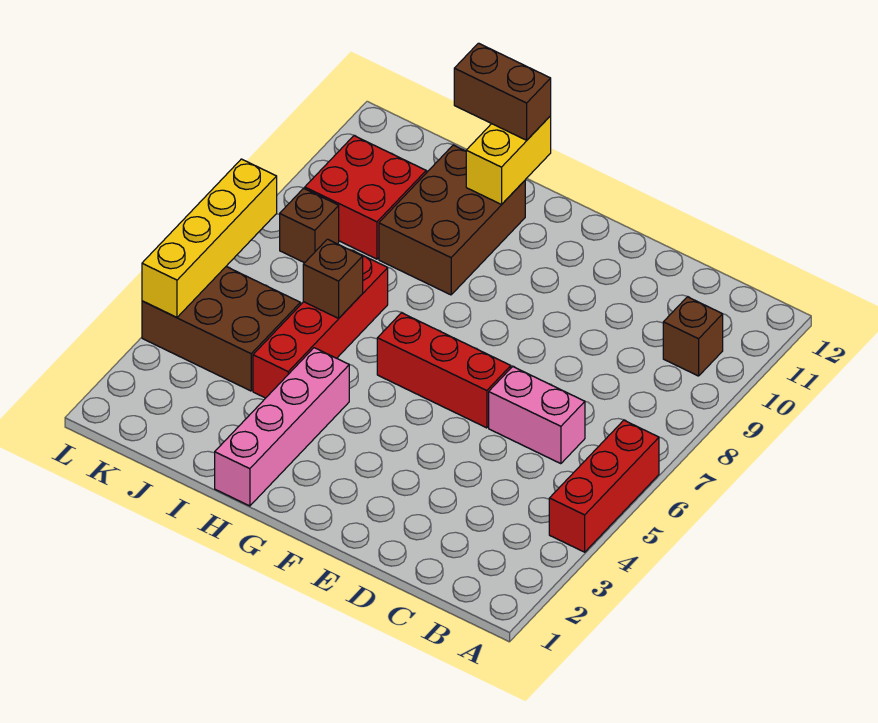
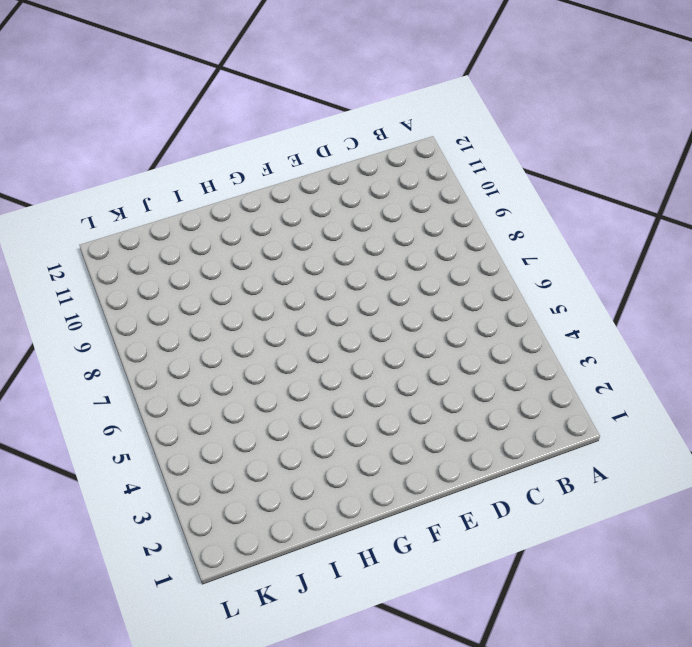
none -> red brick A4:A6 level 1
none -> brown brick B10 level 1
none -> pink brick C6:D6 level 1

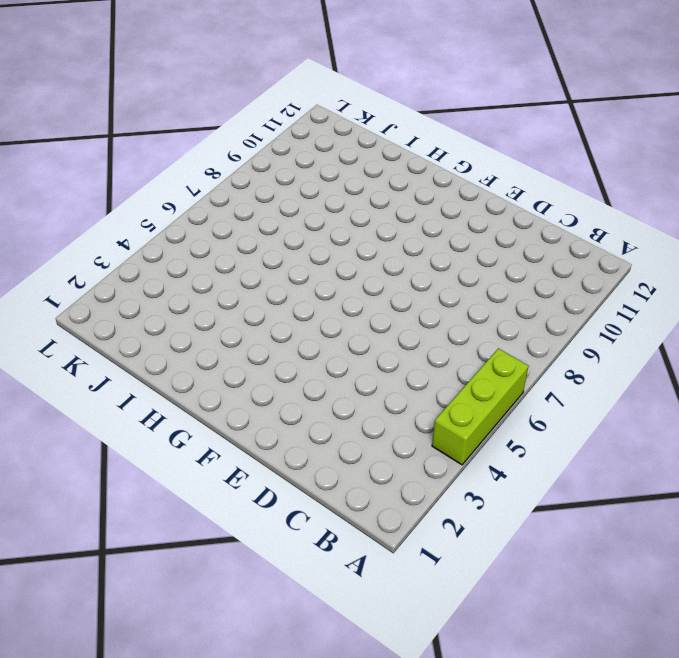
lime brick A4:A6 level 1 -> red brick A4:A6 level 1
none -> brown brick B10 level 1
none -> pink brick C6:D6 level 1
none -> red brick E6:G6 level 1

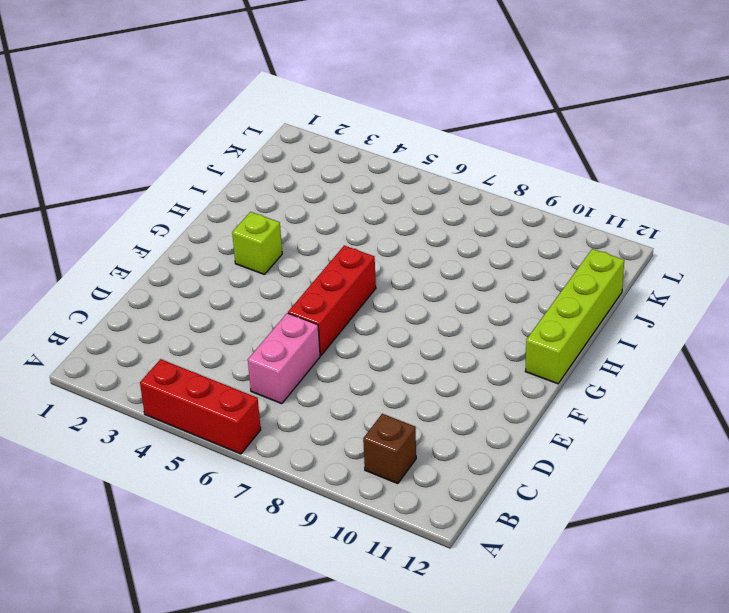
lime brick G3 level 1 -> none
lime brick G12:J12 level 1 -> none
none -> pink brick H1:H4 level 1
none -> brown brick H9:I11 level 1
none -> red brick I4:I7 level 1

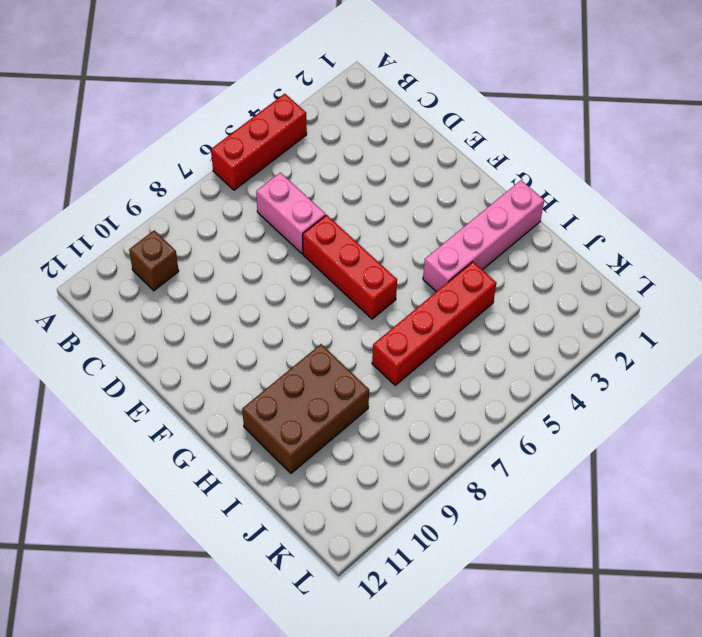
none -> brown brick J4:L5 level 1
none -> red brick J9:K10 level 1
none -> brown brick K8 level 1

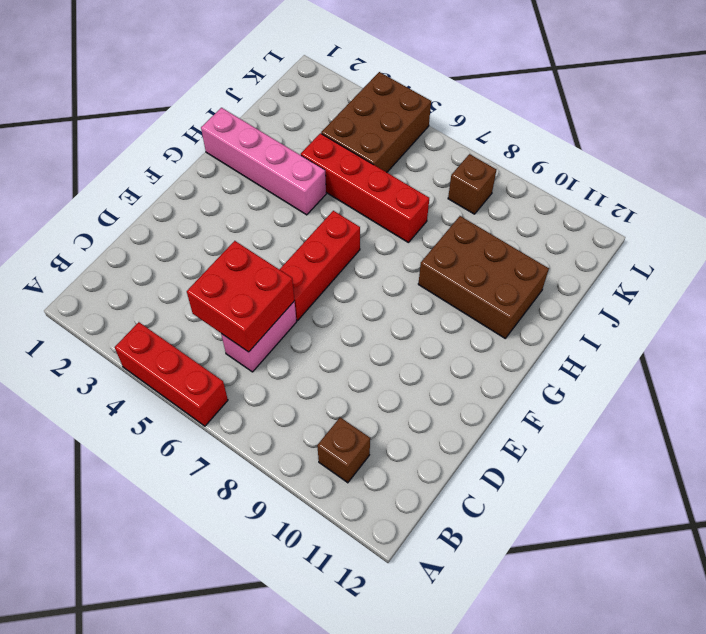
red brick C5:D6 level 2 -> red brick J9:K10 level 1
none -> yellow brick H11:H12 level 2
none -> brown brick I6 level 2
none -> yellow brick L4:L7 level 2

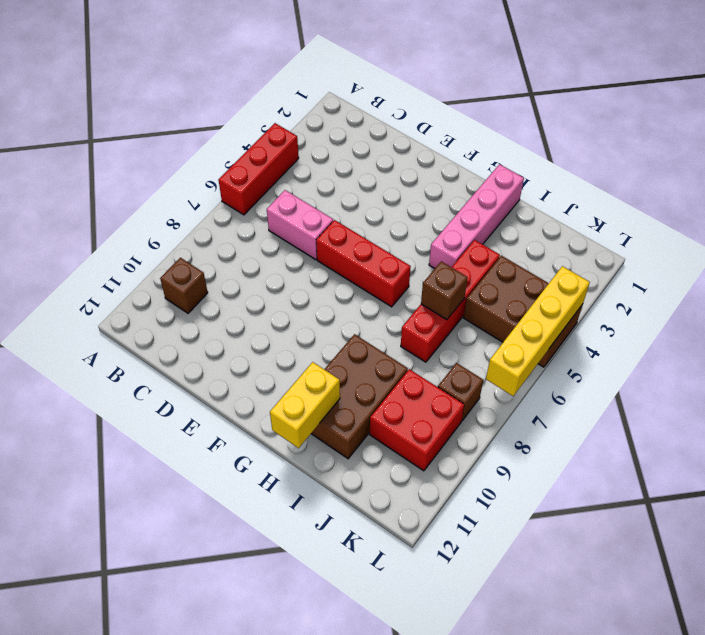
none -> brown brick H12:I12 level 3

